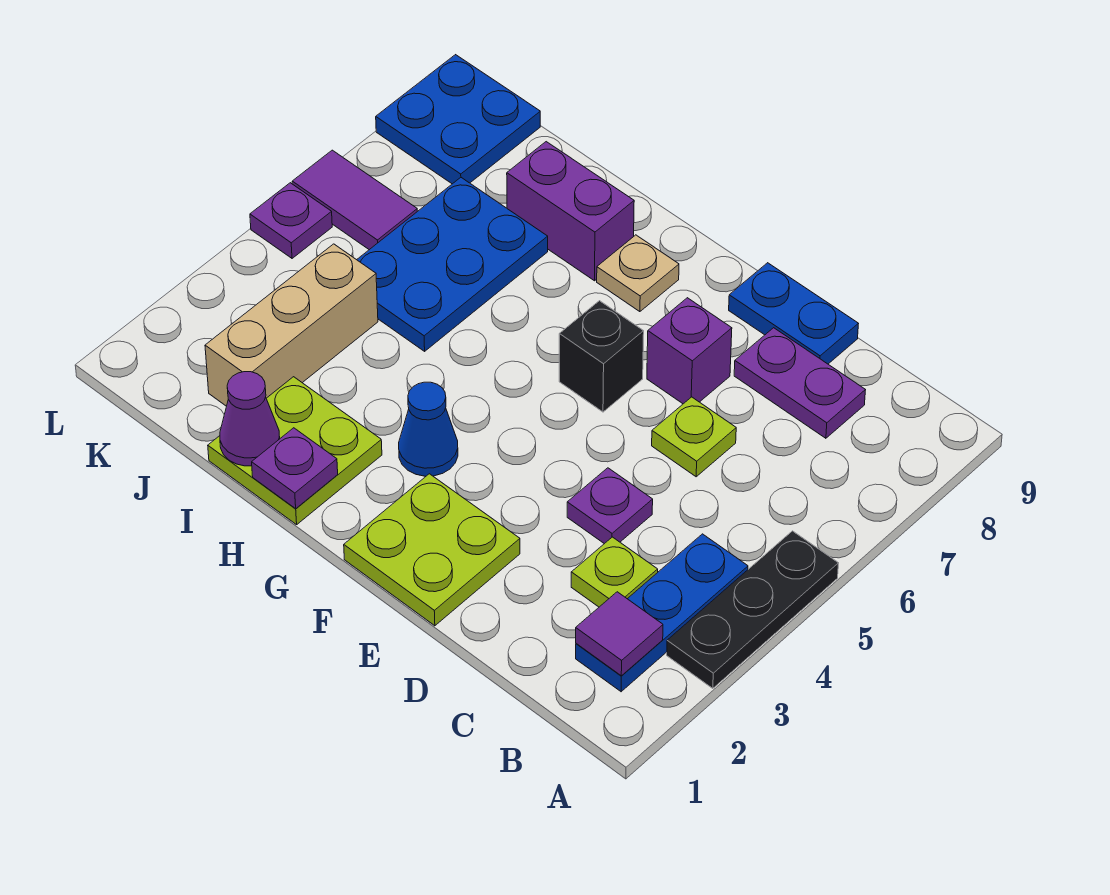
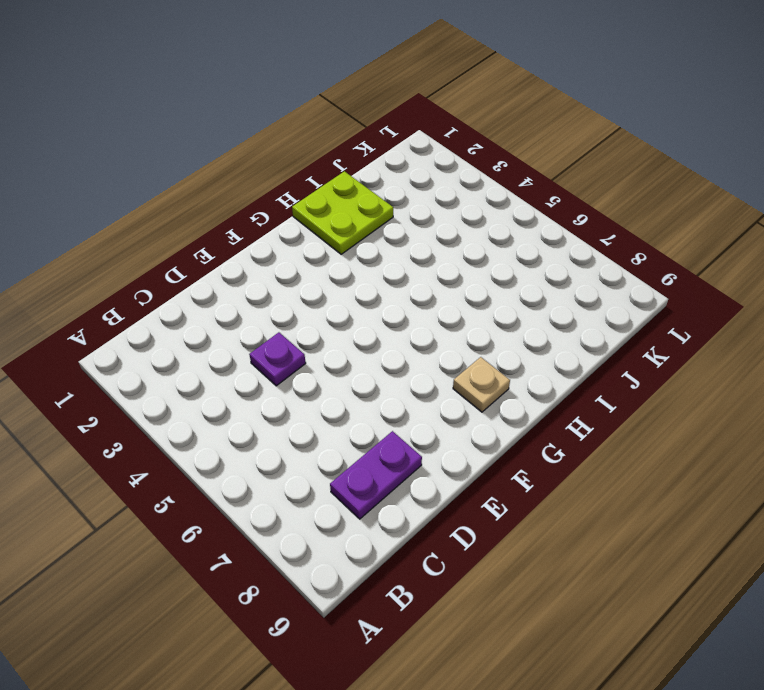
none -> black plate A3:A5 level 1
none -> blue plate B2:B4 level 1
none -> lime plate C3 level 1

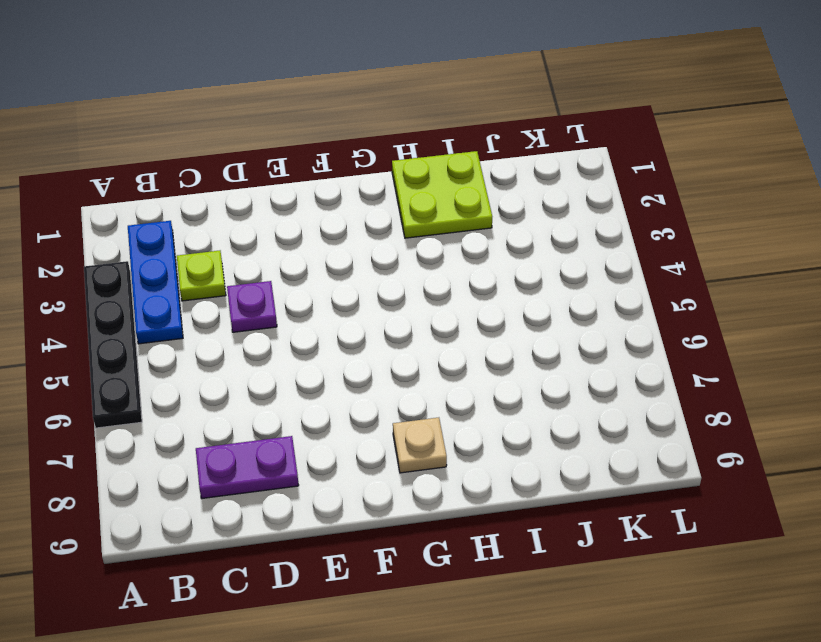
black plate A3:A6 level 1 -> black plate A3:A5 level 1
none -> lime plate D6 level 1
none -> blue plate D9:E9 level 1
none -> lime plate E1:F2 level 1

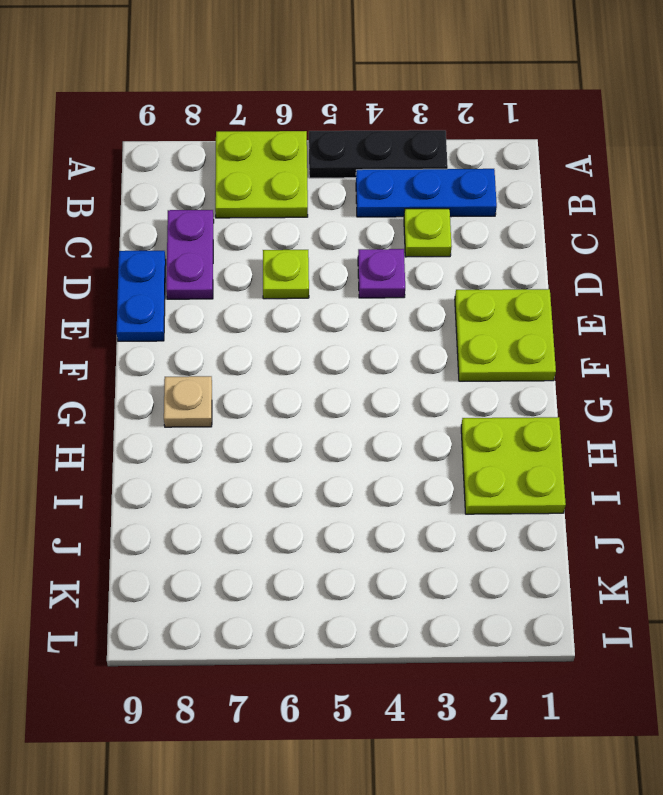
lime plate A6:B7 level 1 -> none
none -> purple brick E7 level 1
none -> black brick F6 level 1
none -> blue cone G3 level 1

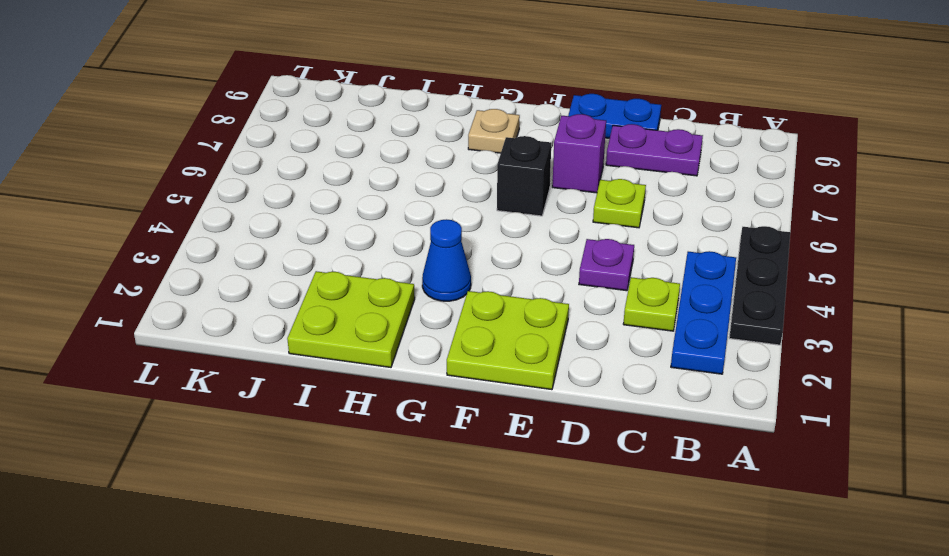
none -> purple brick H8:I8 level 1
none -> blue plate I5:J7 level 1
none -> tan brick J2:J4 level 1

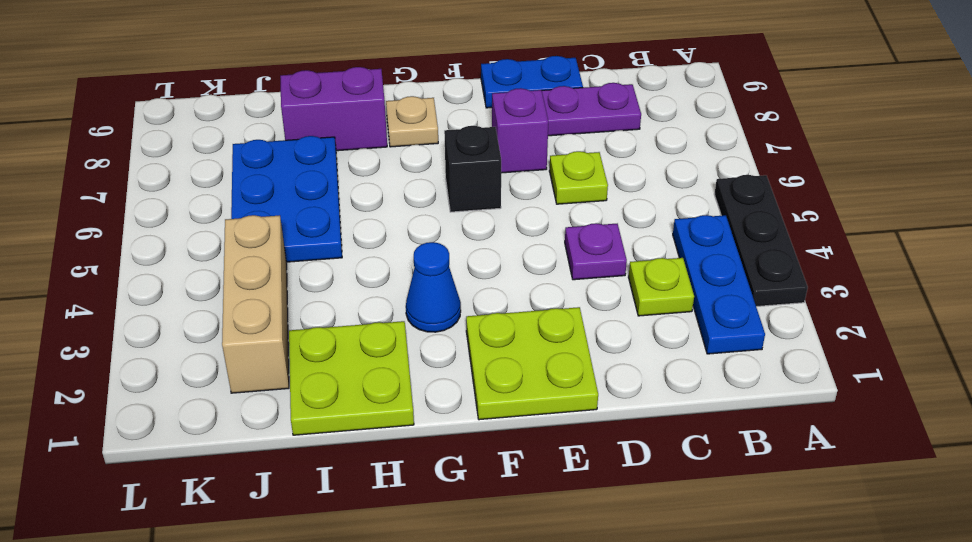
none -> purple tile K6:L6 level 1
none -> blue plate K8:L9 level 1
none -> purple plate L5 level 1

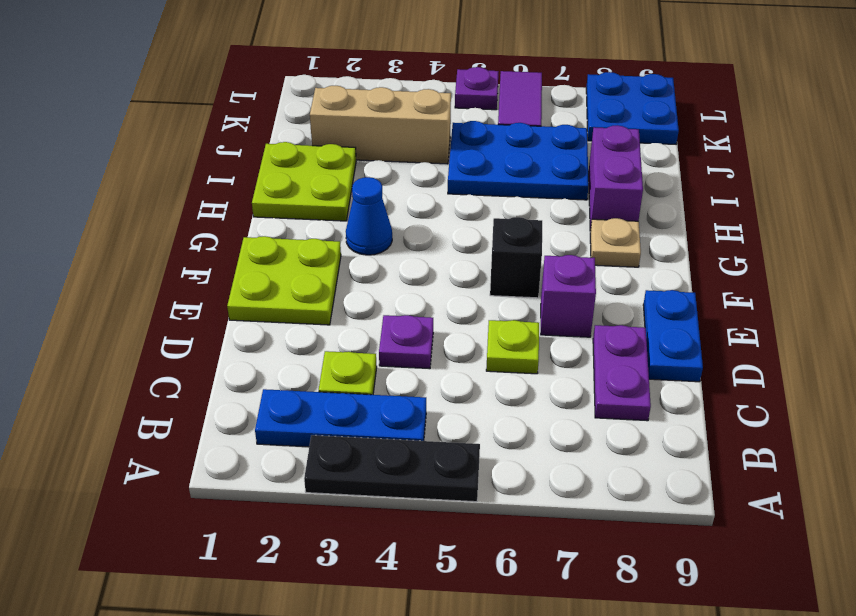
none -> purple tile B2 level 2
none -> purple plate H1 level 2
none -> purple cone I1 level 2

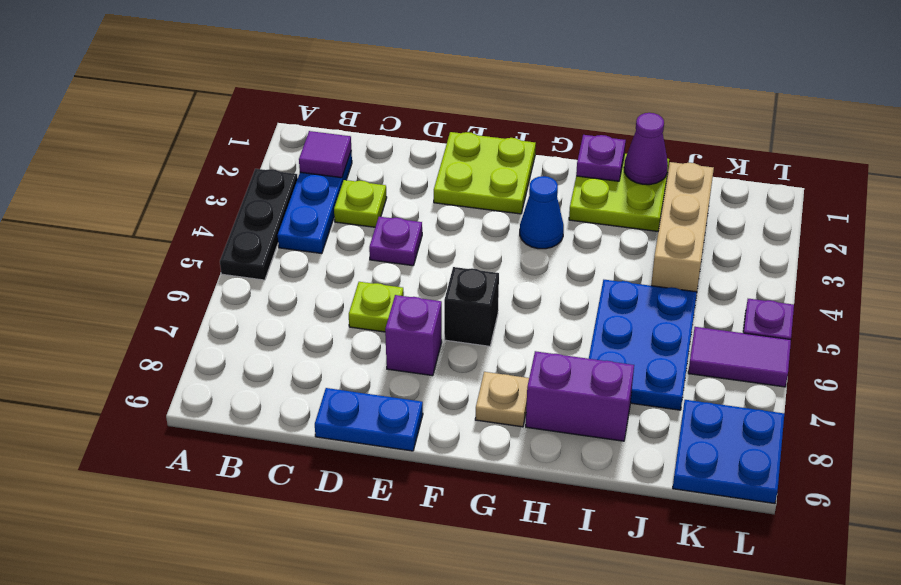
none -> purple plate C8:D8 level 1

